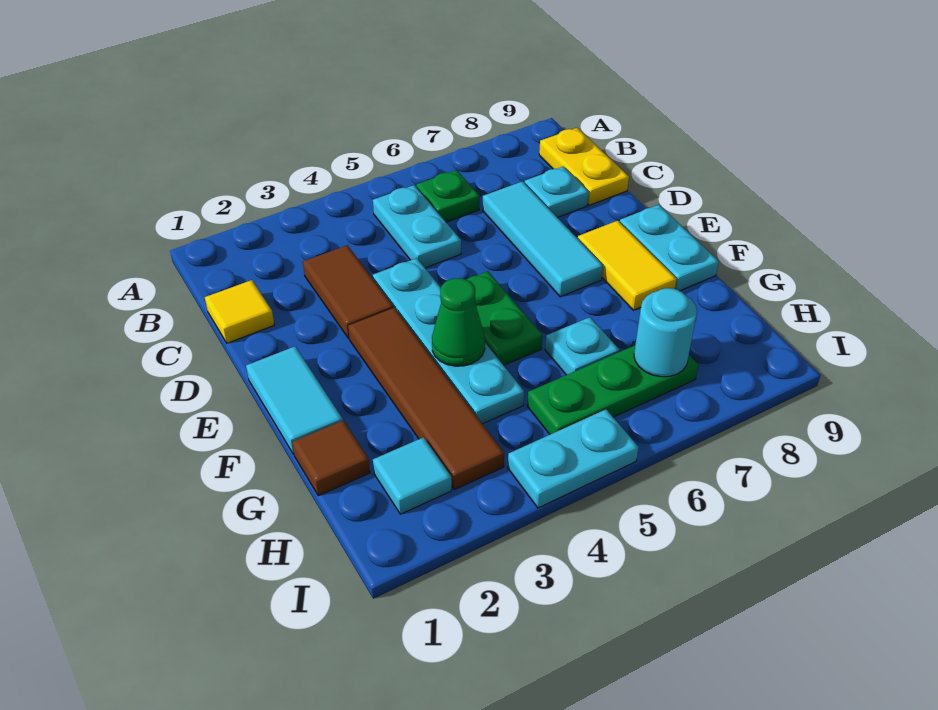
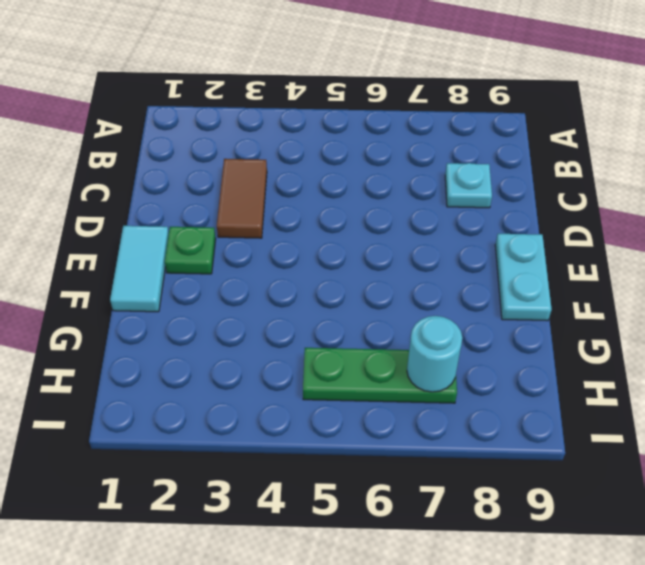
green plate E2 level 1 -> green plate B6 level 1
none -> cyan plate B5:C5 level 1
none -> yellow plate B9:C9 level 1
none -> yellow tile C1 level 1

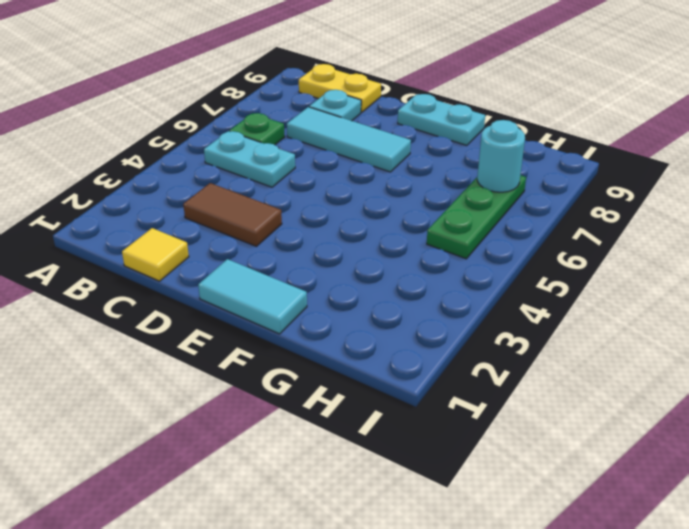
none -> cyan plate D4:G4 level 1
none -> brown tile E3:H3 level 1
none -> green plate E5:F5 level 1

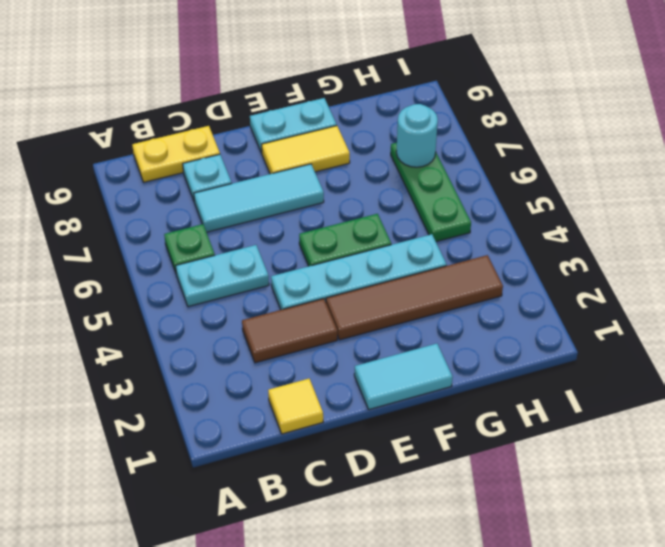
none -> brown tile G1 level 1
none -> cyan plate G6 level 1
none -> cyan tile H2 level 1

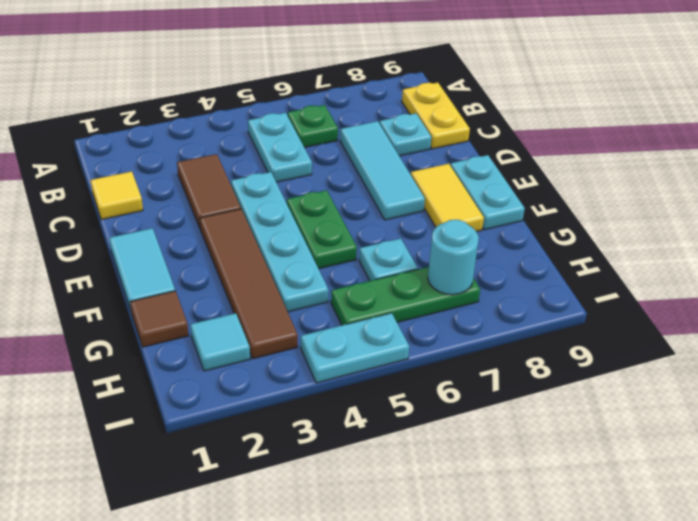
none -> green cone F4 level 2

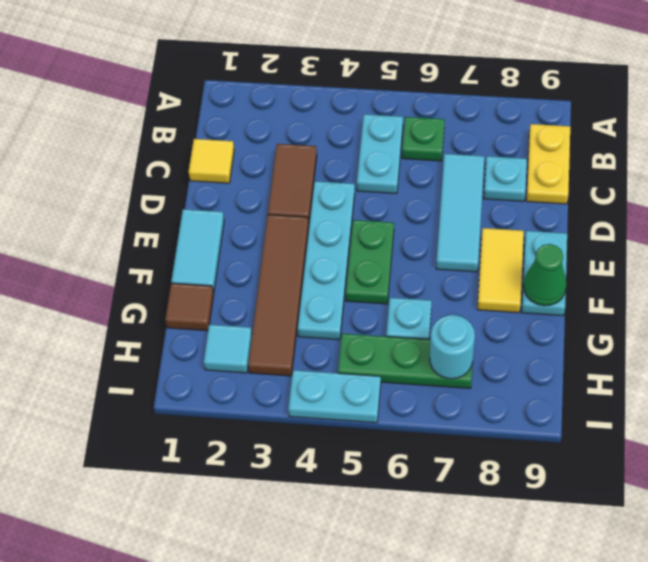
green cone F9 level 2 -> green cone F4 level 2

